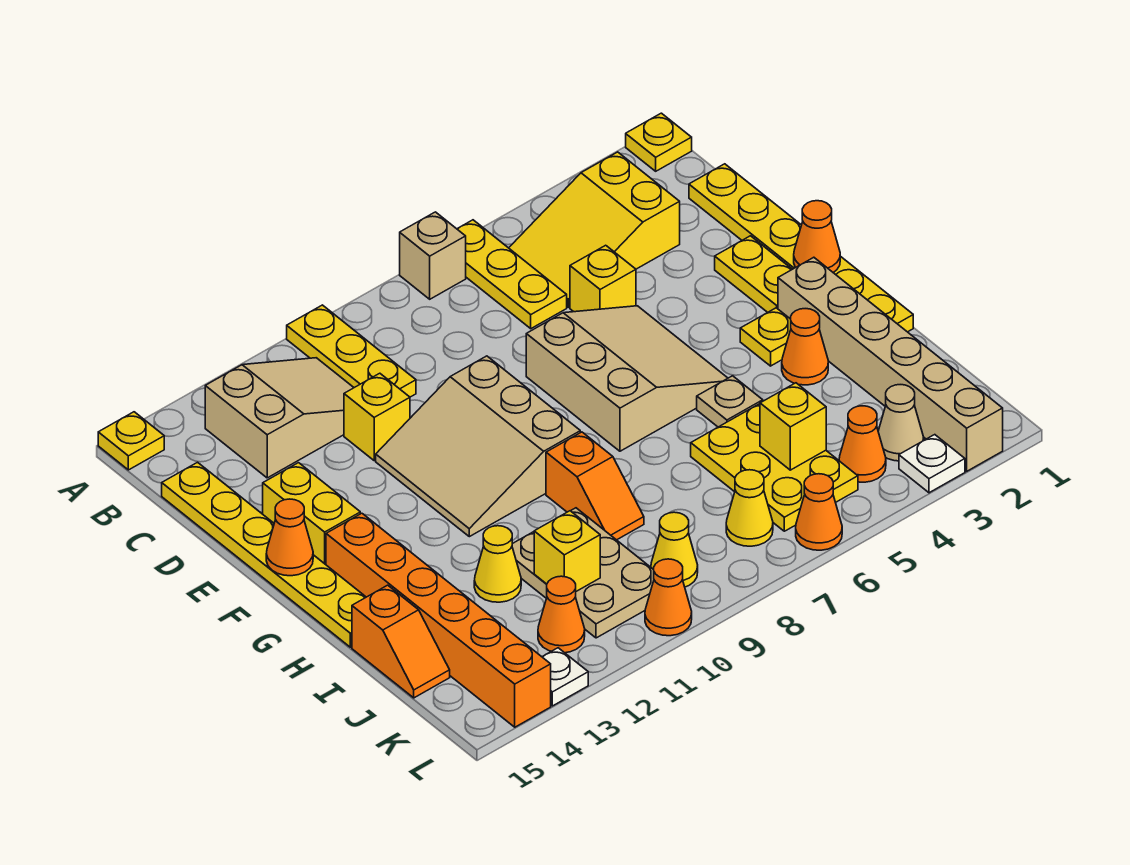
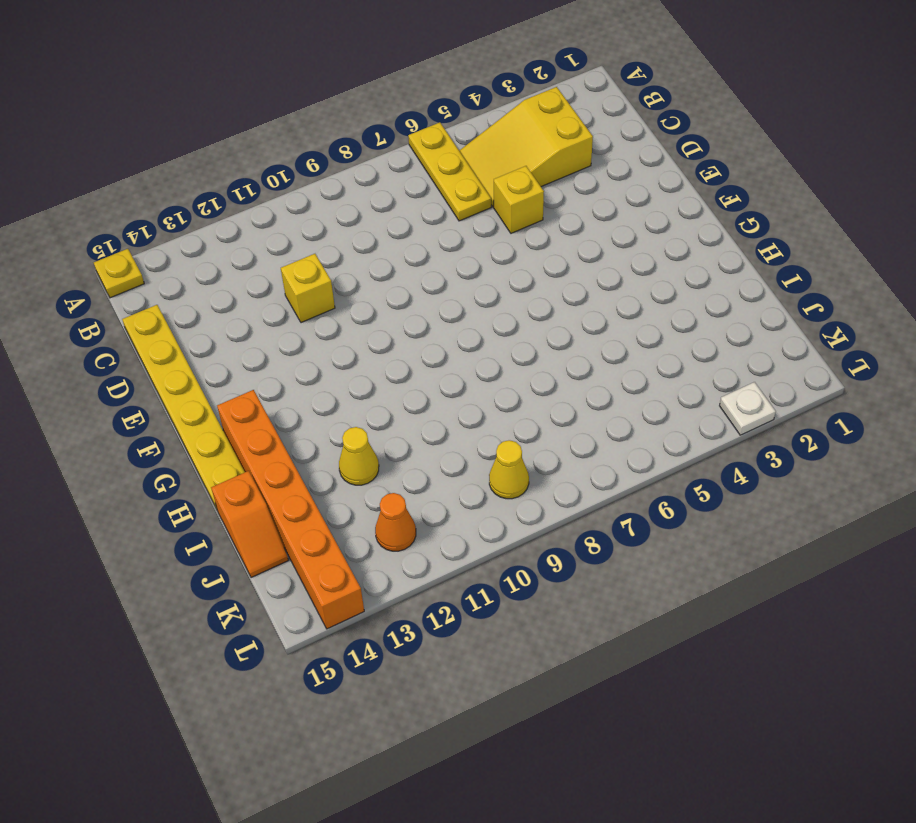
none -> yellow plate A1 level 1
none -> tan brick A7 level 1
none -> yellow plate A10:C10 level 1
none -> tan slope B11:C13 level 1 top 13

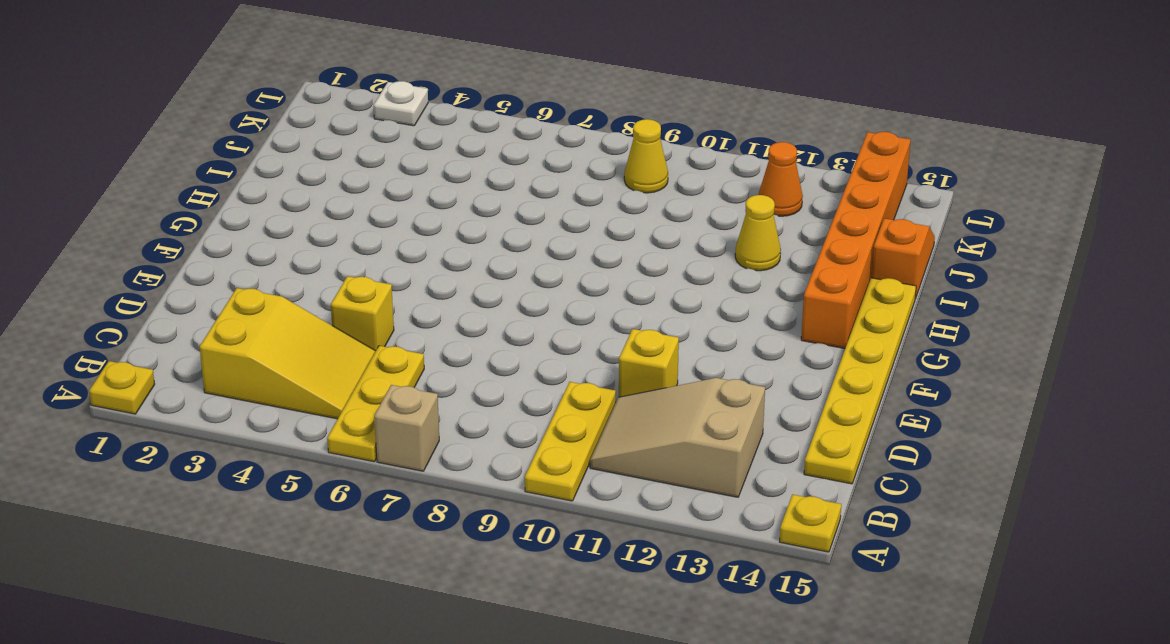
none -> yellow plate C1:H1 level 1
none -> yellow plate E2:F2 level 1
none -> tan slope E5:G7 level 1 top 7
none -> tan slope E9:G11 level 1 top 9

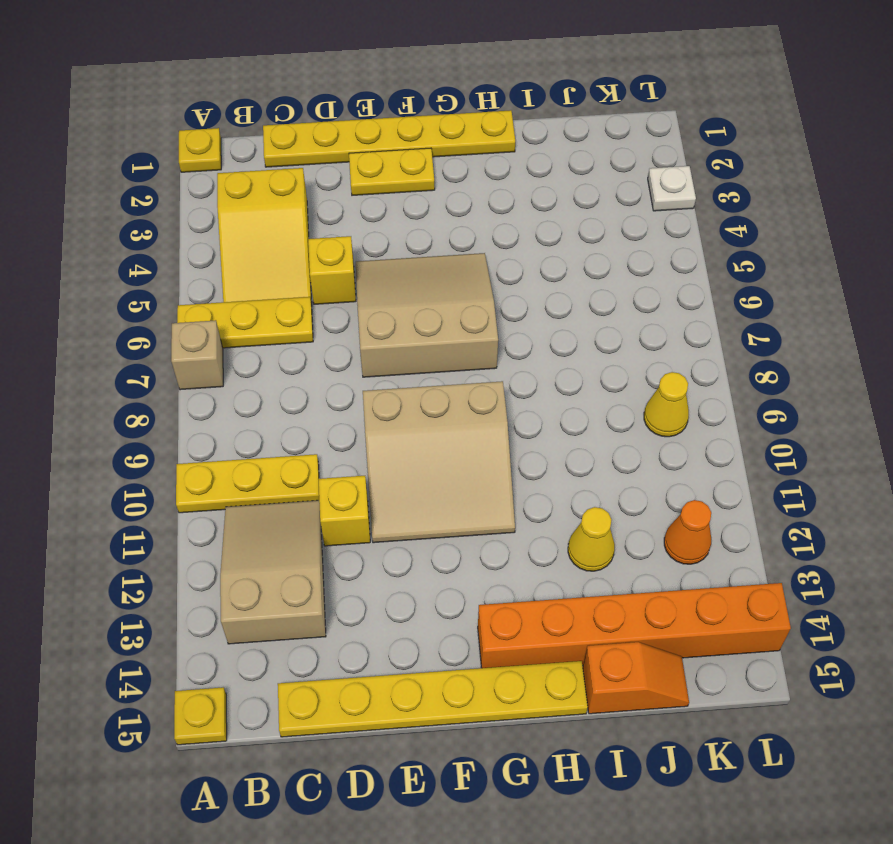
none -> yellow brick E14:F14 level 1
none -> tan brick G2:L2 level 1
none -> yellow plate G3 level 1
none -> orange cone H3 level 1

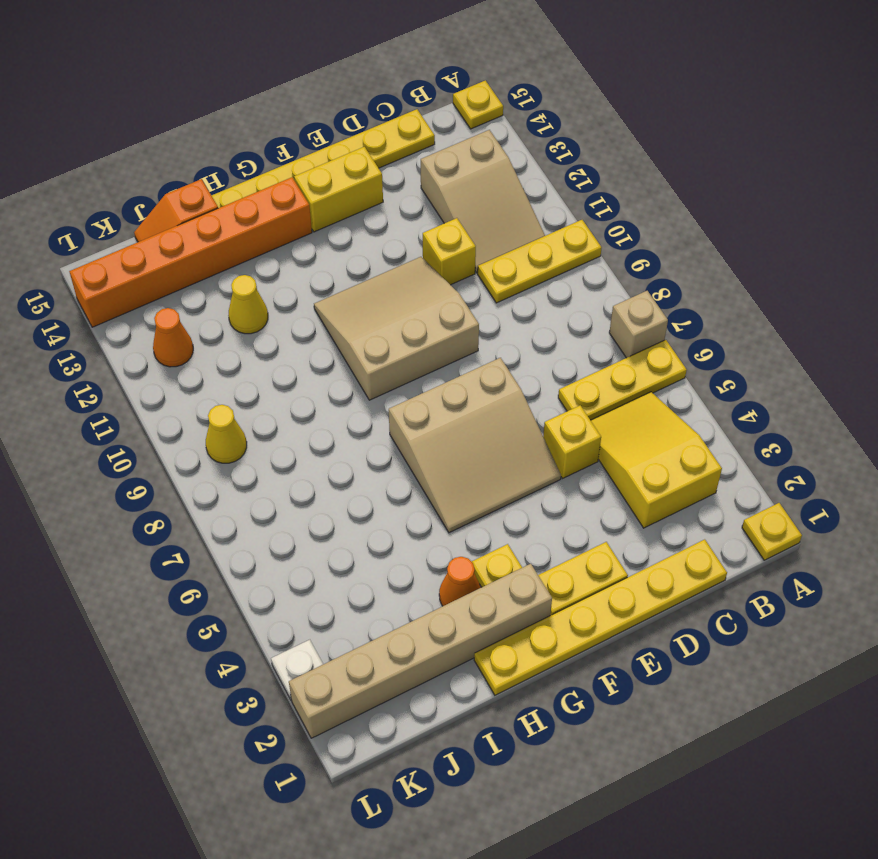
none -> tan plate H5 level 1
none -> orange slope H9:I9 level 1 top H
none -> yellow plate I5:K6 level 1
none -> tan plate I10:K11 level 1

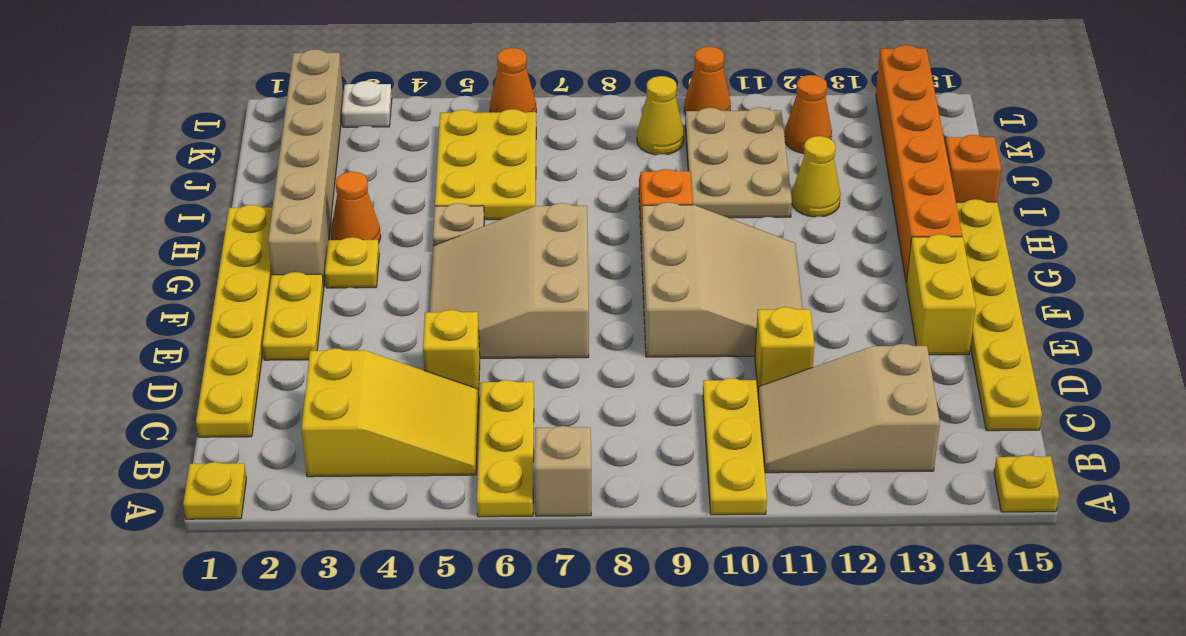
none -> tan cone K3 level 1
none -> orange cone K4 level 1
none -> yellow cone K7 level 1
none -> white plate L13 level 1

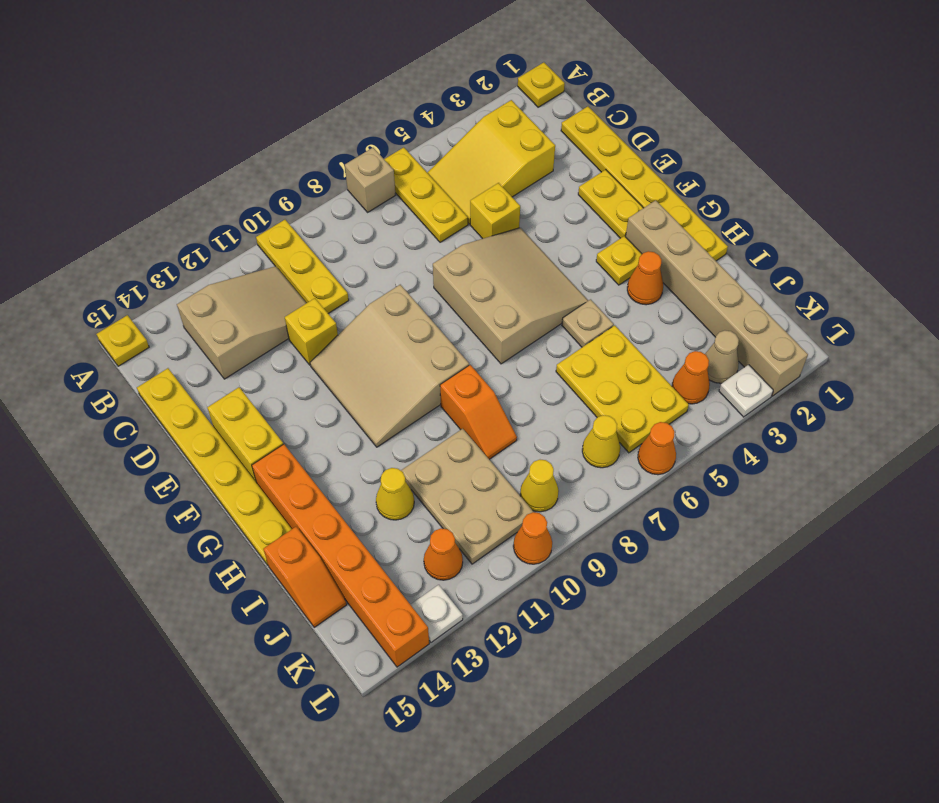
none -> orange cone F1 level 2
none -> orange cone F15 level 2
none -> yellow brick J5 level 2
none -> yellow brick J11 level 2

